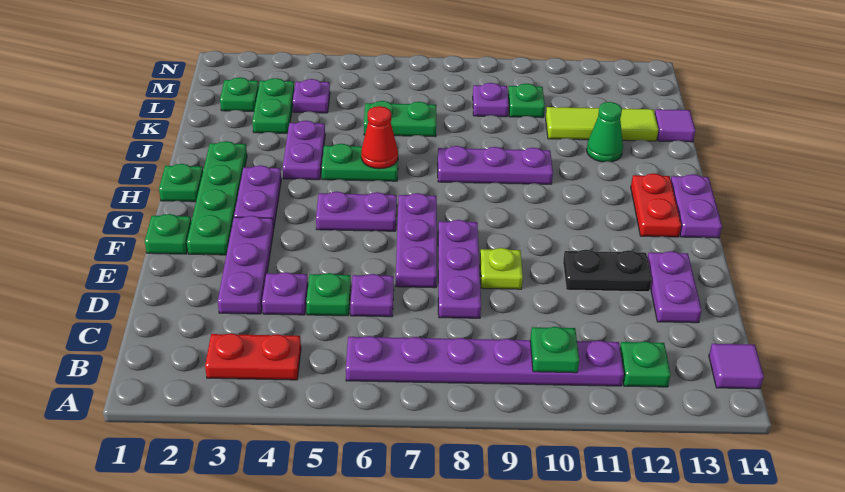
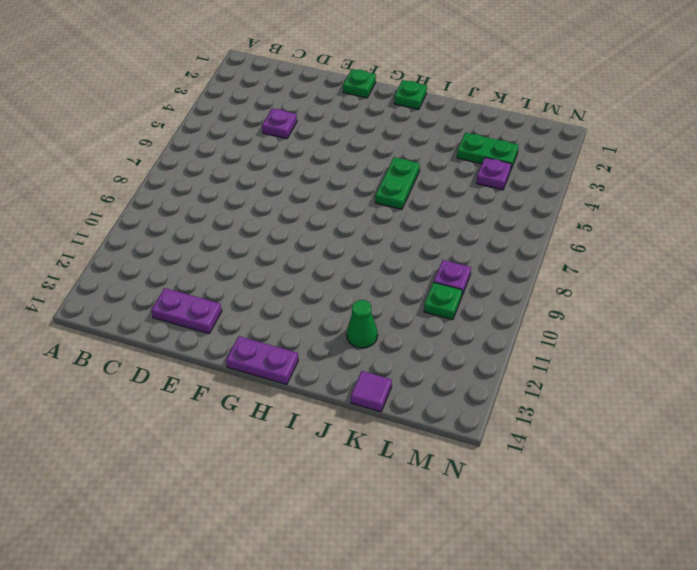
none -> red plate B3:B4 level 1
none -> purple plate B6:B11 level 1
none -> green plate B12 level 1
none -> purple tile B14 level 1

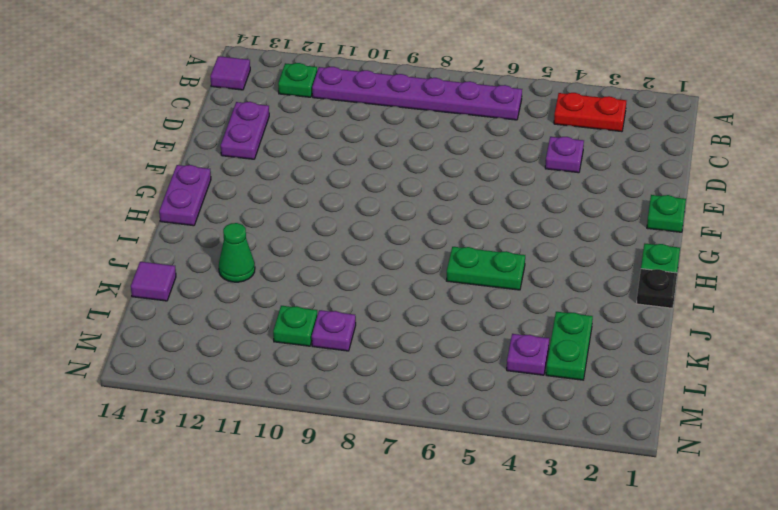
black plate I1 level 1 -> none
none -> purple plate D3:F3 level 1
none -> green plate D5 level 1
none -> purple plate D6 level 1
none -> purple plate D8:F8 level 1

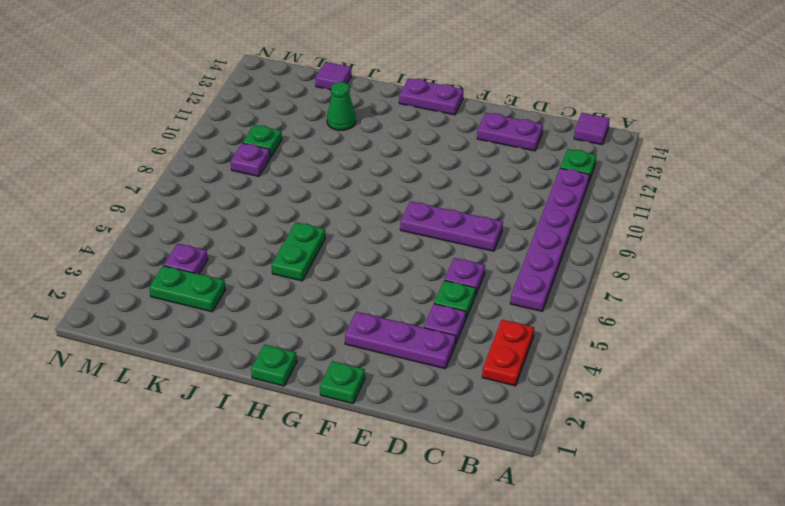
none -> purple plate E7:G7 level 1
none -> lime plate E9 level 1
none -> black plate E11:E12 level 1
none -> green plate F2:I2 level 1

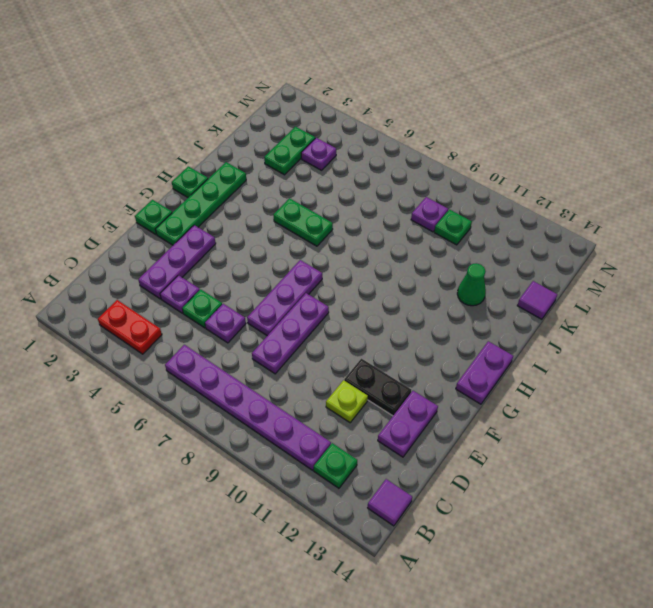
lime plate D11 level 1 -> lime plate E9 level 1
none -> purple plate G3:H3 level 1
none -> purple plate G5:G6 level 1
none -> red plate G13:H13 level 1
none -> purple plate I4:J4 level 1

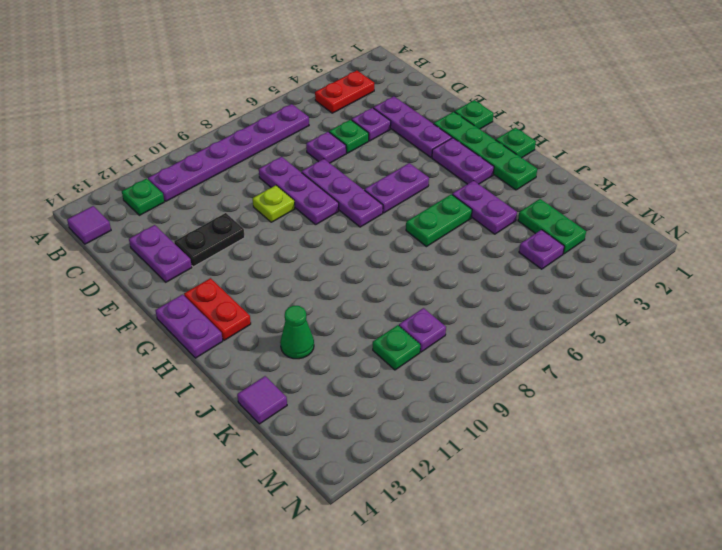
none -> purple plate I8:I10 level 1
none -> green plate K6:K7 level 1
none -> lime tile K11:K13 level 1
none -> green plate L2 level 1

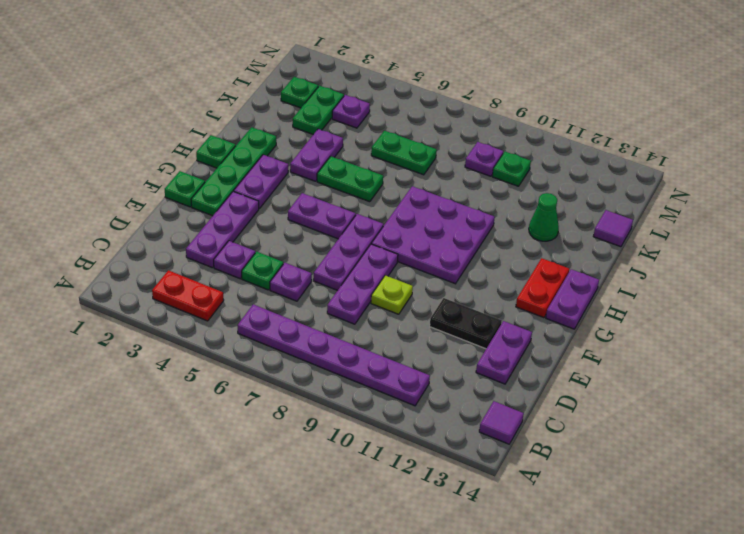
purple plate G8:I10 level 1 -> purple plate I8:I10 level 1
none -> green plate B12 level 1
none -> lime tile K11:K13 level 1
none -> green plate B10 level 2
none -> red cone I6 level 2

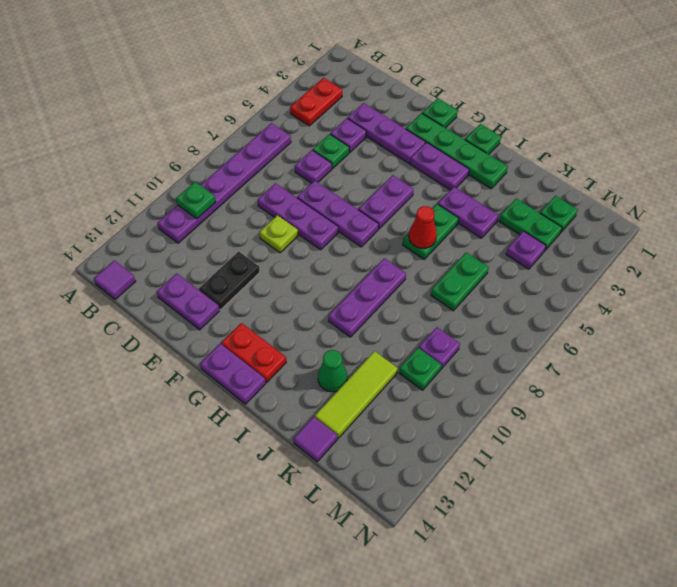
none -> green plate B12 level 1

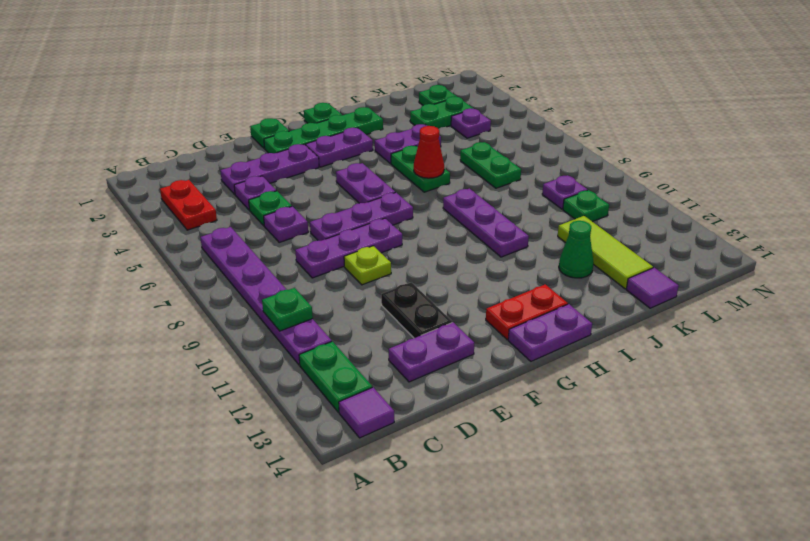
green plate B12:B13 level 1 -> green plate B12 level 1

